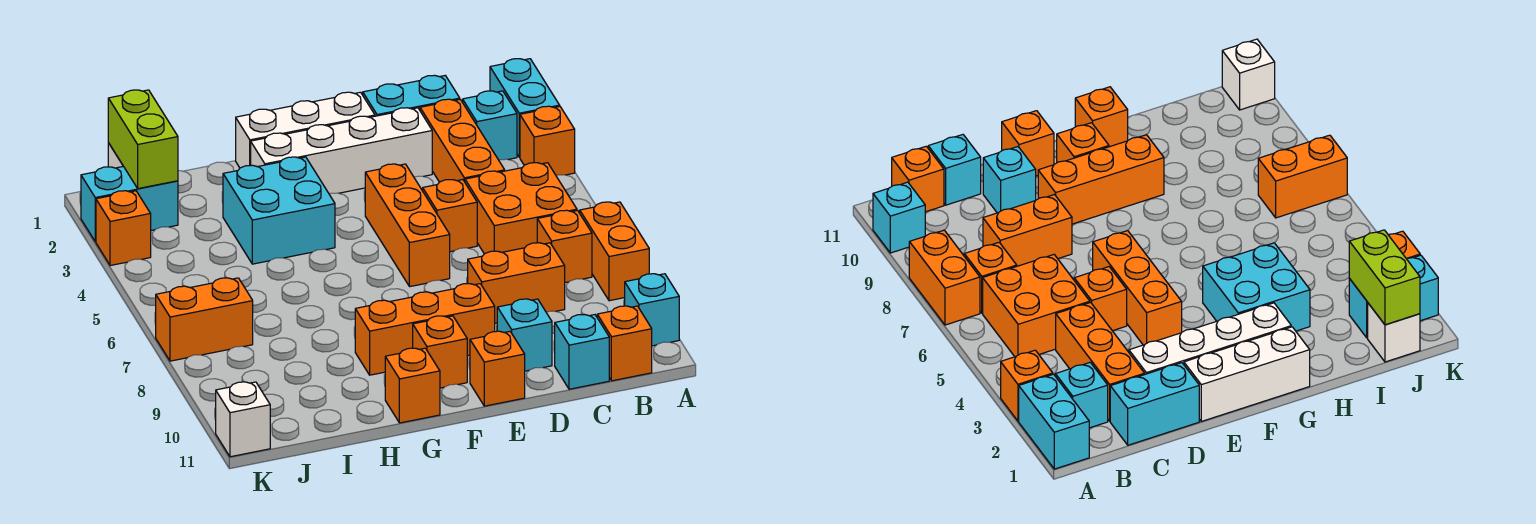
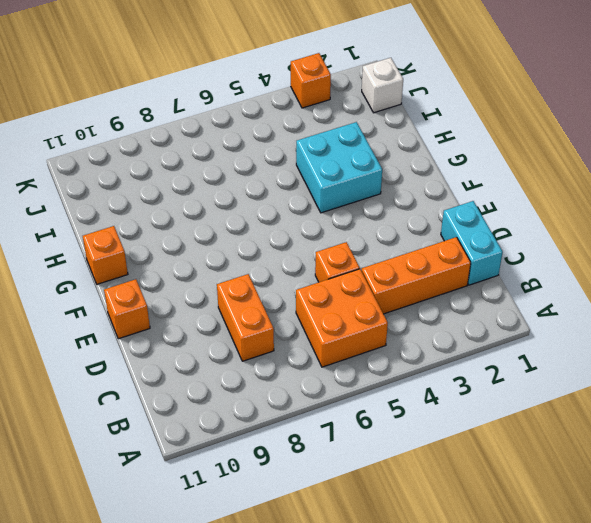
none -> cyan brick A1:A2 level 1
none -> orange brick A3 level 1
none -> orange brick A7:A8 level 1

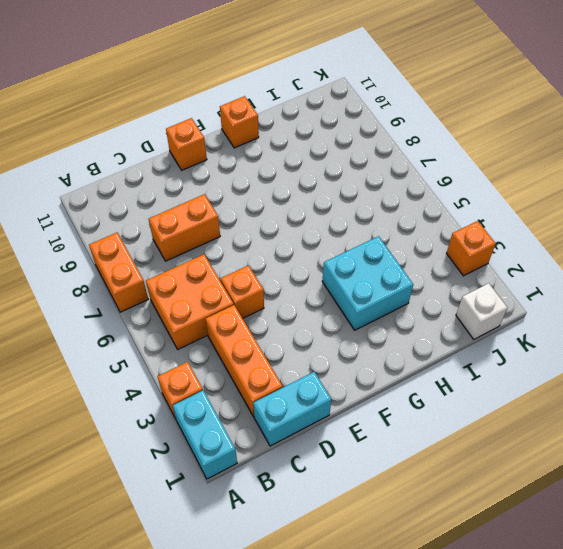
none -> cyan brick A10 level 1
none -> cyan brick B2 level 1
none -> orange brick B7 level 1

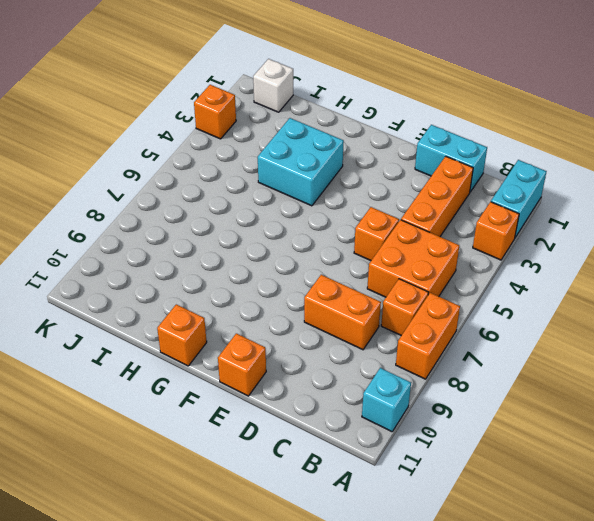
none -> cyan brick B2 level 1
none -> orange brick B11 level 1
none -> cyan brick C11 level 1

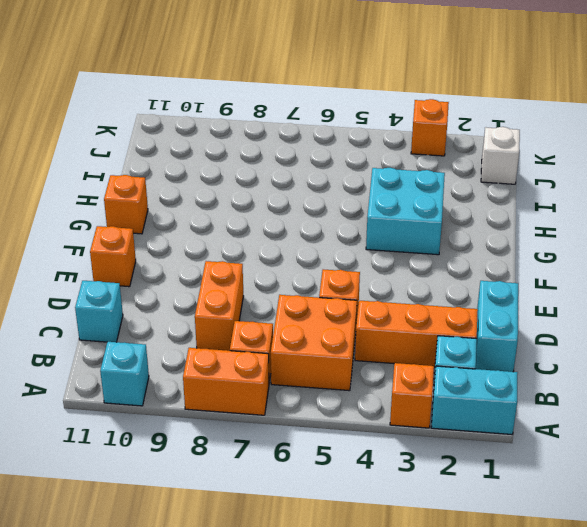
none -> orange brick B11 level 1
none -> white brick D2:G2 level 1
none -> cyan brick D10 level 1

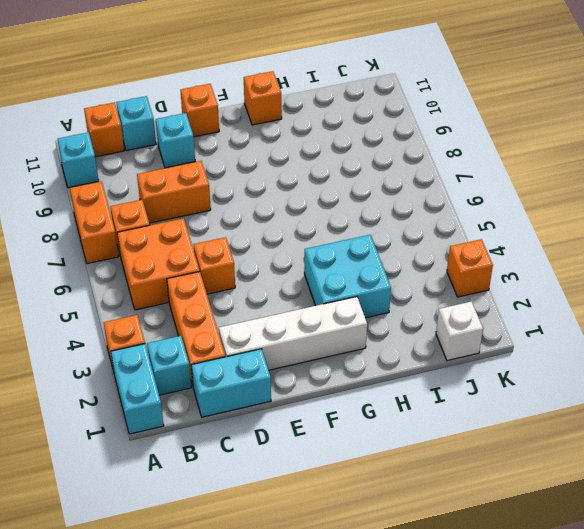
none -> white brick E1:G1 level 1
none -> orange brick E4:E6 level 1
none -> orange brick E9:G9 level 1

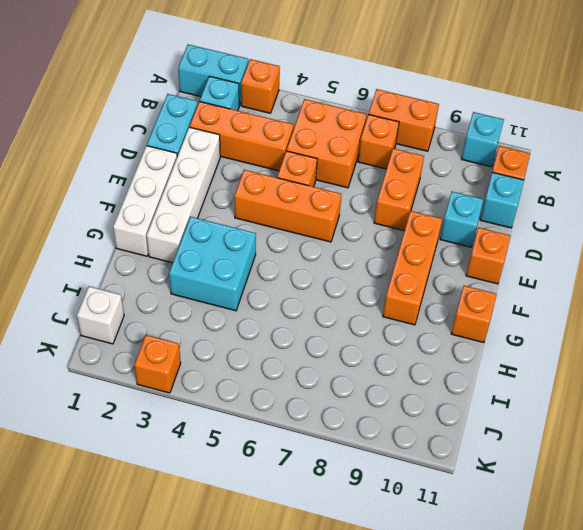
none -> orange brick F10 level 1
none -> cyan brick J2:K2 level 1
none -> orange brick J7:K7 level 1

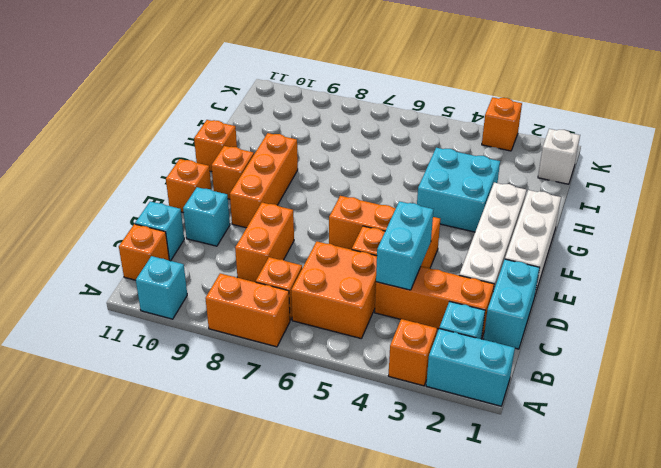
cyan brick C4:D4 level 2 -> cyan brick J2:K2 level 1
none -> orange brick J7:K7 level 1
none -> white brick K11 level 1
none -> lime brick J1:J2 level 2

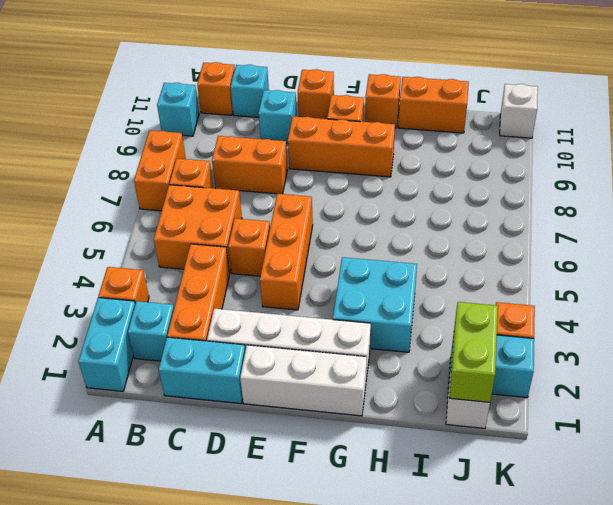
orange brick H11:I11 level 1 -> orange brick J7:K7 level 1

